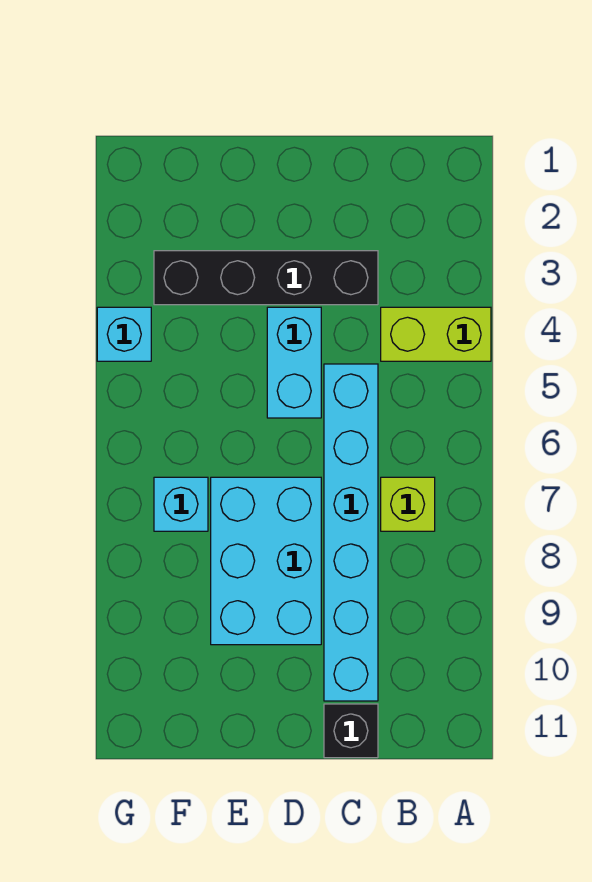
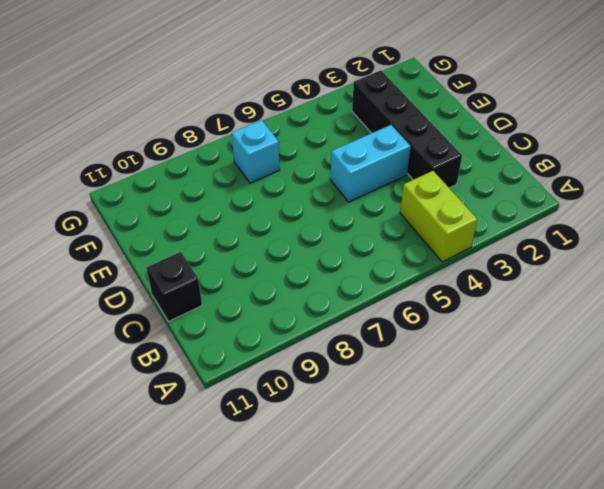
none -> lime brick B7 level 1
none -> cyan brick C5:C10 level 1

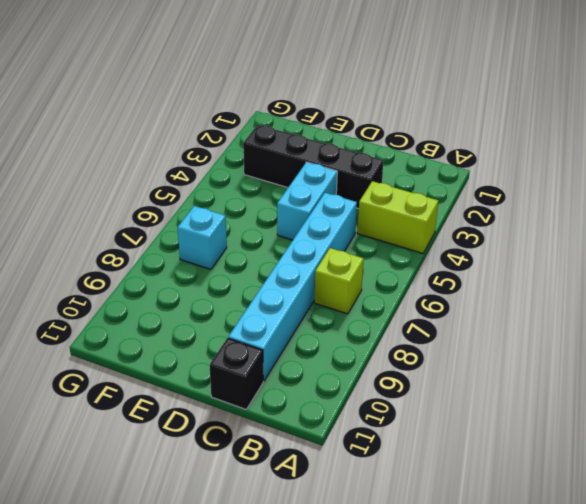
none -> cyan brick D7:E9 level 1
none -> cyan brick G4 level 1

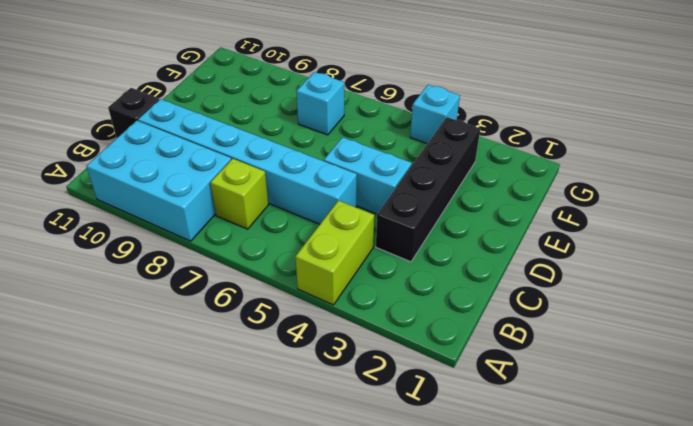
cyan brick A8:B10 level 1 -> cyan brick D7:E9 level 1

